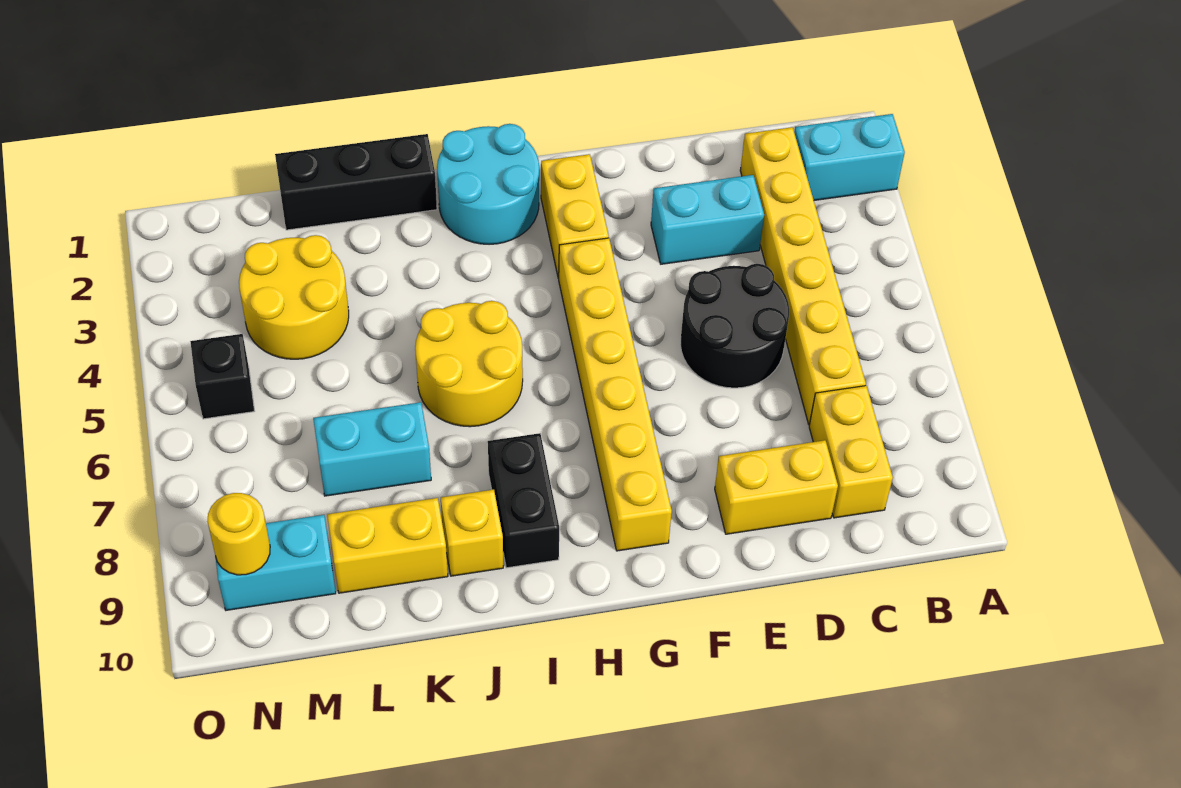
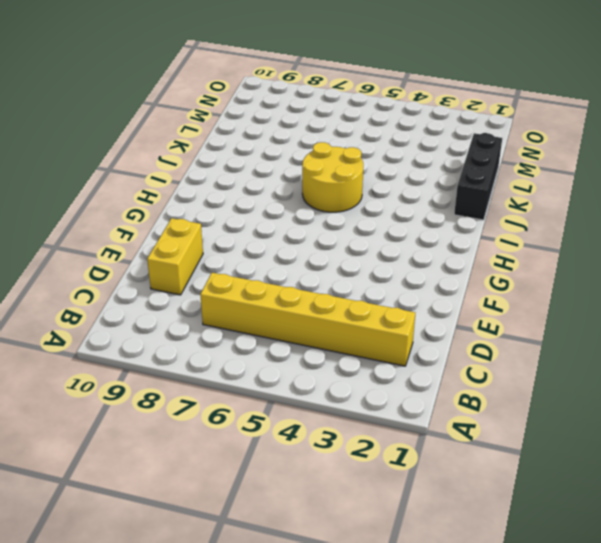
none -> cyan brick A2:B2 level 1
none -> yellow brick C8:C9 level 1
none -> cyan brick D3:E3 level 1

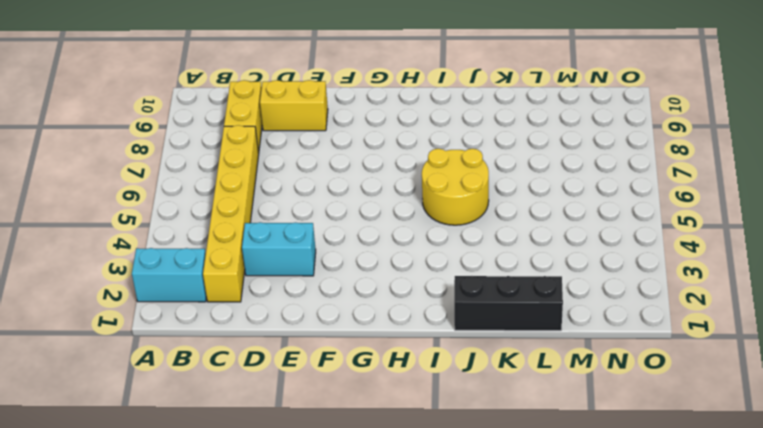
none -> black round brick D5:E6 level 1
none -> yellow brick G2:G3 level 1
none -> yellow brick G4:G9 level 1

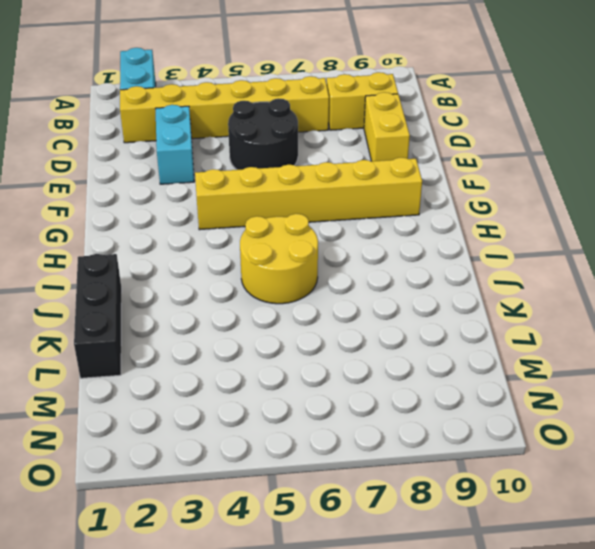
none -> yellow brick G2:G3 level 1
none -> cyan round brick H1:I2 level 1
none -> black brick I8:I9 level 1

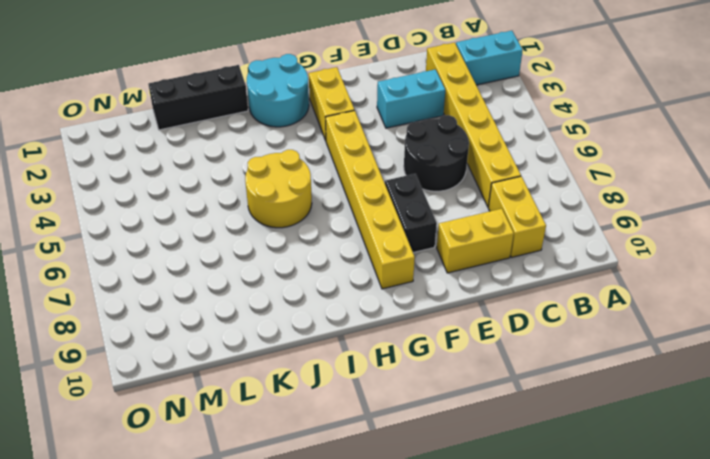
black brick F7:F8 level 1 -> black brick I8:I9 level 1
none -> yellow brick J9 level 1
none -> cyan brick K7:L7 level 1
none -> yellow brick K9:L9 level 1

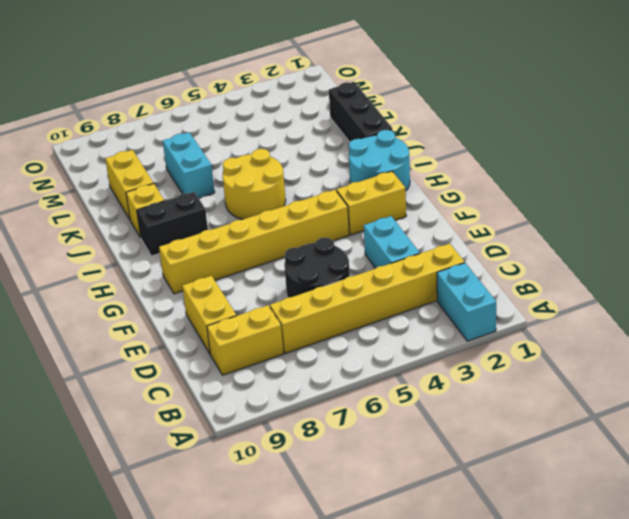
none -> yellow round brick L3:M4 level 1
none -> cyan brick M9:N9 level 1
none -> black brick N5 level 1

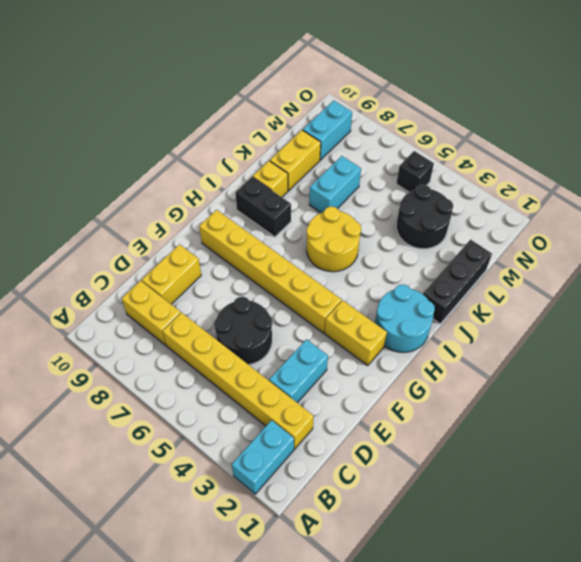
black round brick L3:M4 level 1 -> yellow round brick L3:M4 level 1
none -> yellow round brick N9 level 2

